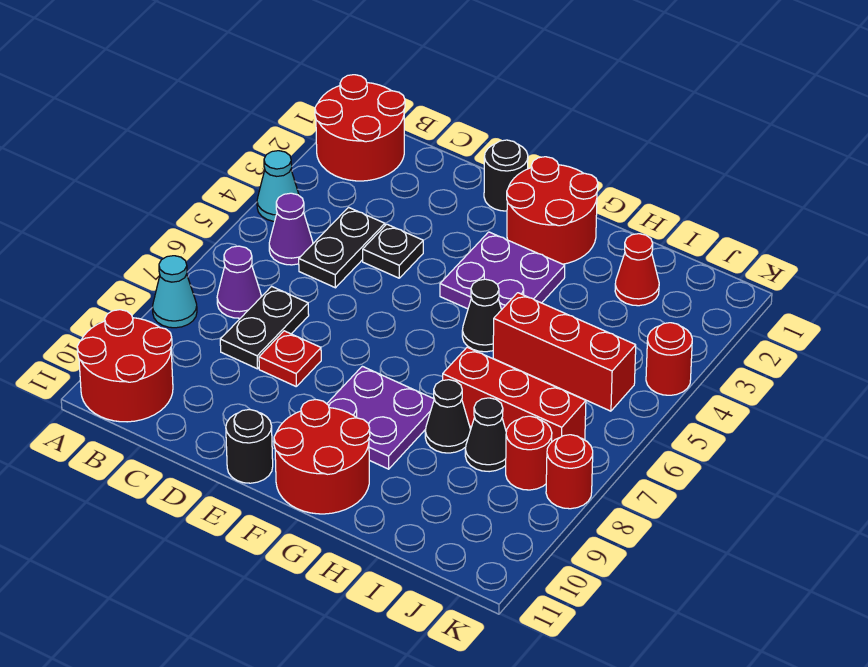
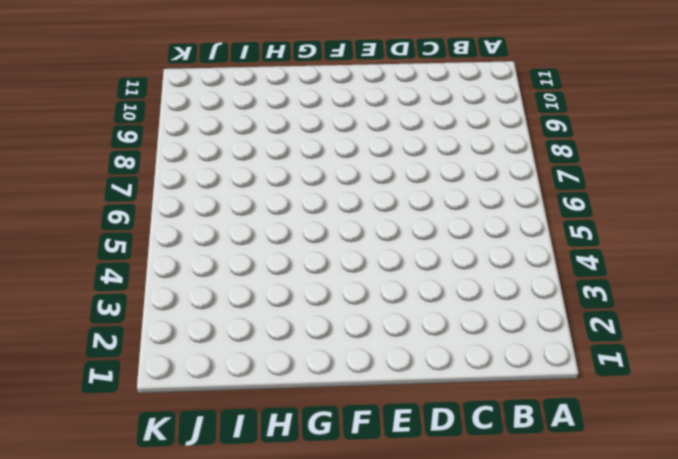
none -> red round brick A1:B2 level 1
none -> cyan cone A4 level 1
none -> cyan cone A8 level 1

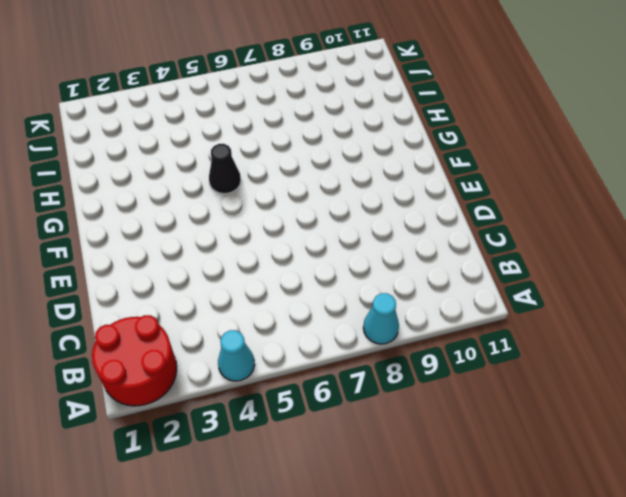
none -> red round brick A10:B11 level 1
none -> purple cone B5 level 1
none -> purple cone B7 level 1

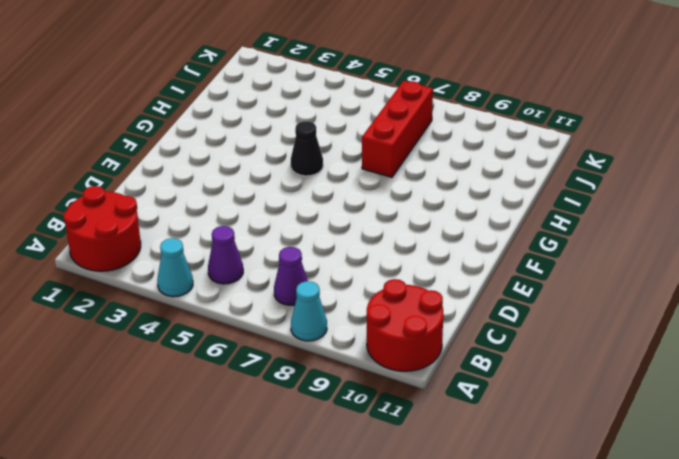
none -> black plate C4:C5 level 1
none -> black plate C7:C8 level 1
none -> black plate D4 level 1

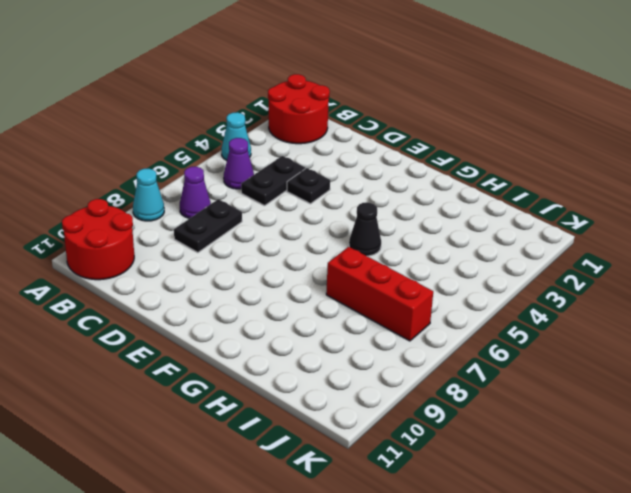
none -> red plate D8 level 1
none -> black round brick E1 level 1
none -> black round brick E11 level 1

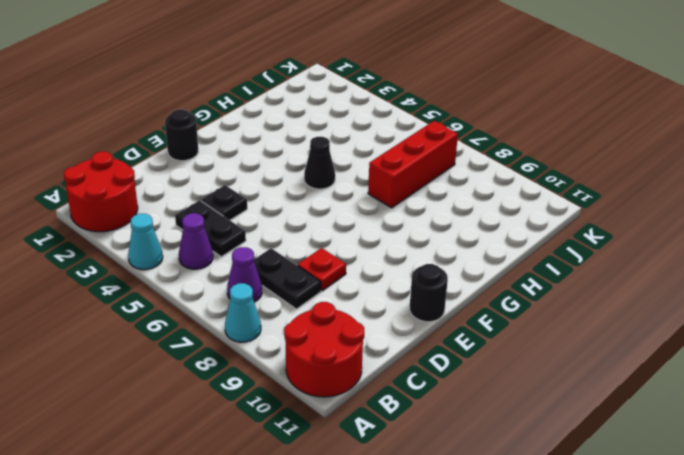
none -> red round brick F1:G2 level 1
none -> purple plate F3:G4 level 1
none -> purple plate F8:G9 level 1

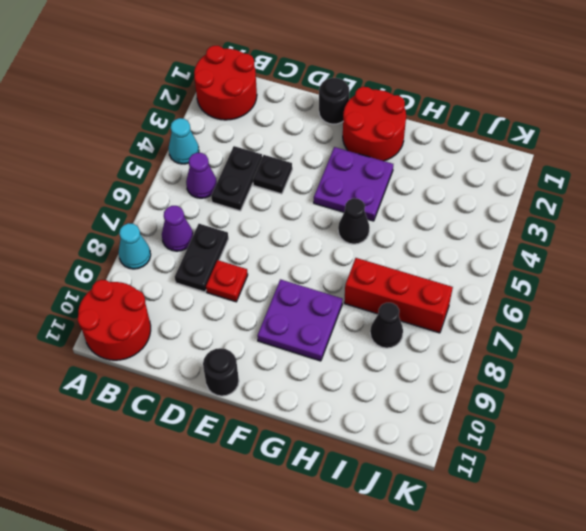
none -> red round brick F10:G11 level 1
none -> red brick H5:J5 level 1
none -> black cone H8 level 1

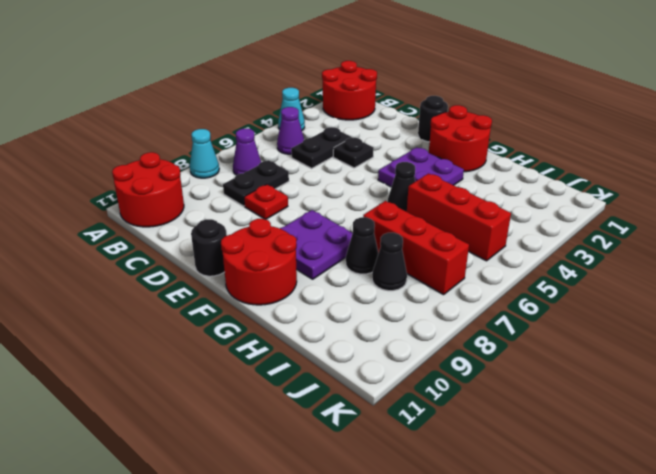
none -> red cone I2 level 1
none -> red round brick J8 level 1
none -> red round brick K4 level 1

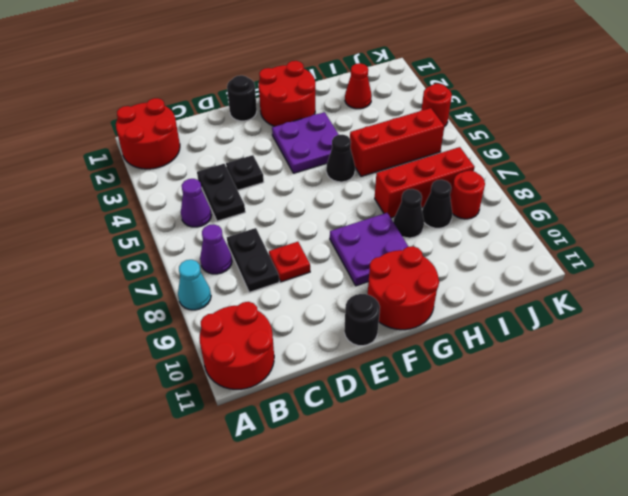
none -> cyan cone A4 level 1
none -> red round brick K8 level 1

